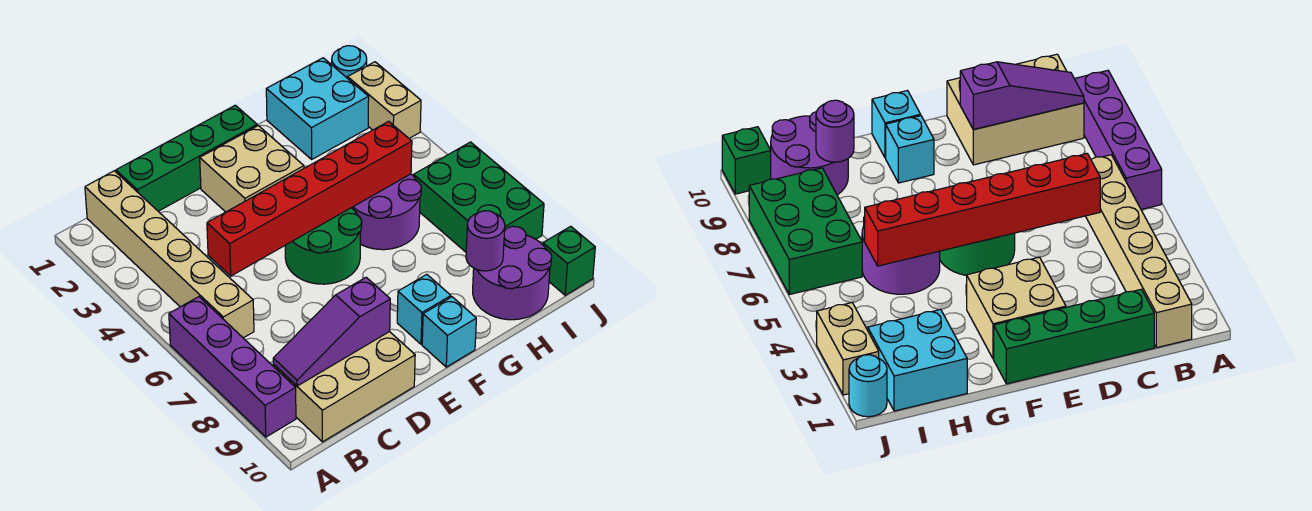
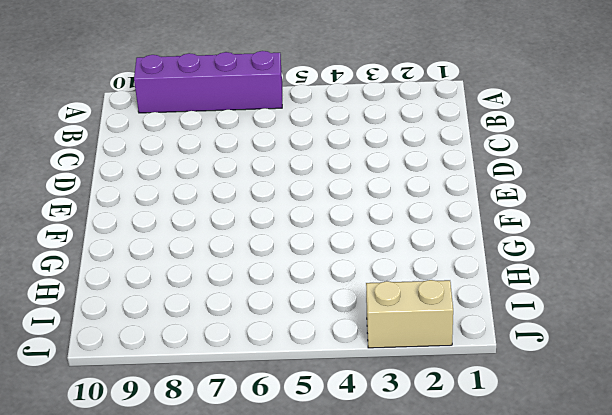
none -> tan brick B1:B6 level 1
none -> tan brick B9:D10 level 1
none -> green brick C1:F1 level 1

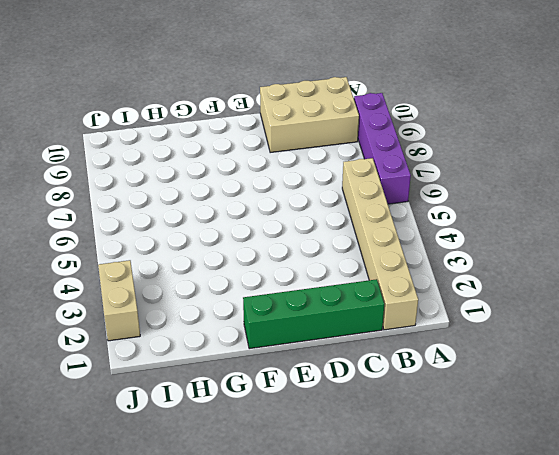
none -> tan brick E2:F3 level 1
none -> green round brick E5:F6 level 1
none -> cyan brick F9 level 1

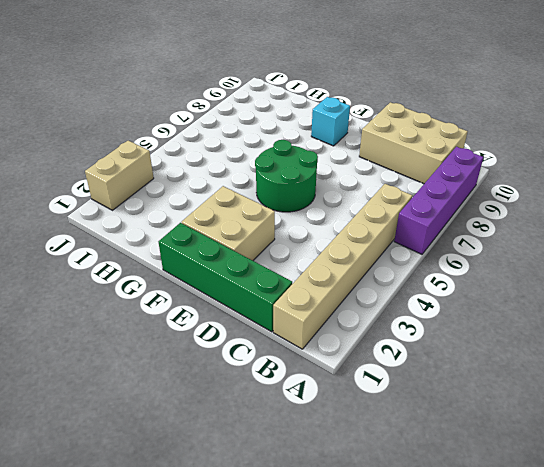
none -> cyan brick F10 level 1
none -> purple round brick G5:H6 level 1
none -> cyan brick H1:I2 level 1

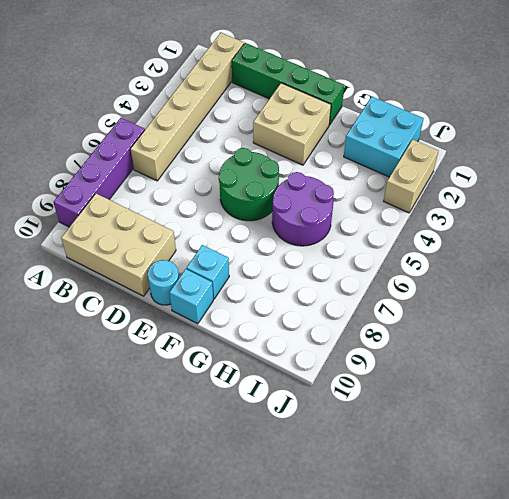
cyan round brick E10 level 1 -> cyan round brick J1 level 1
none -> purple round brick H9:I10 level 1
none -> green brick I6:J8 level 1
none -> green brick J10 level 1

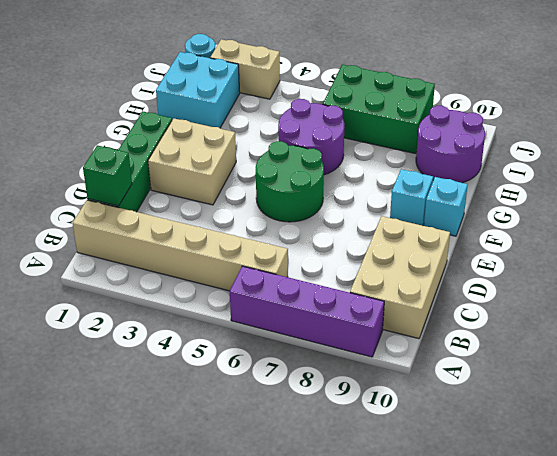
green brick C1 level 2 -> green brick J10 level 1
none -> purple slope B9:D9 level 2 top D
none -> red brick C5:H5 level 2
none -> purple round brick H9 level 2

